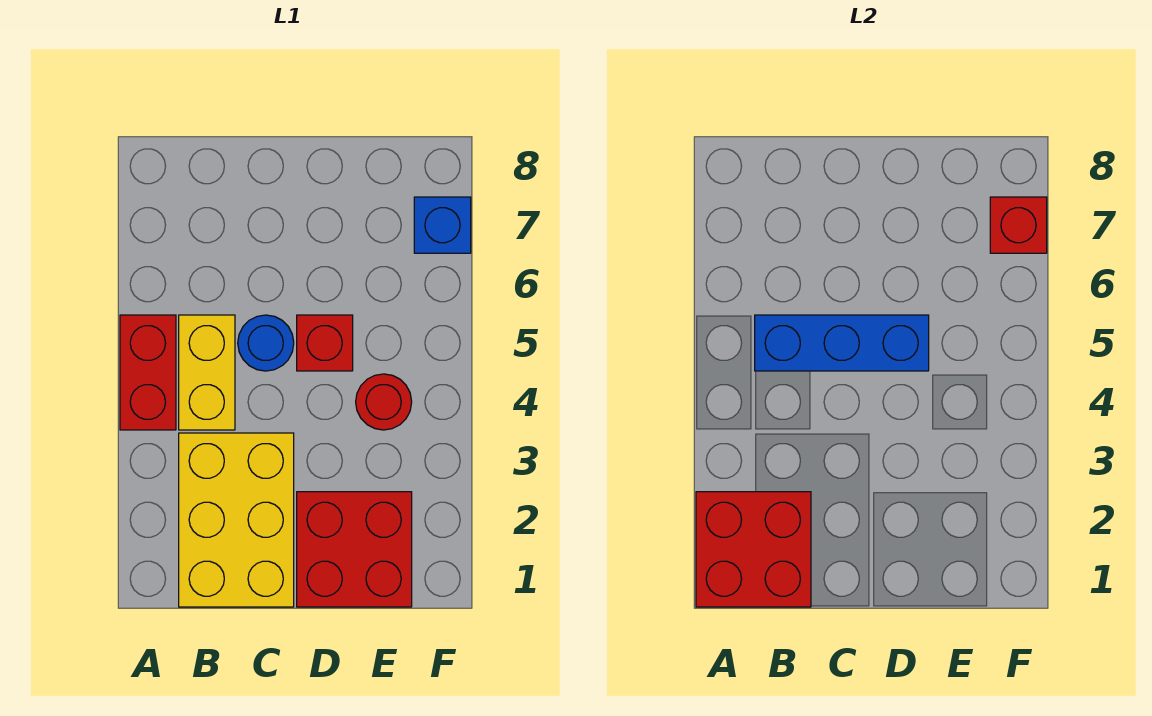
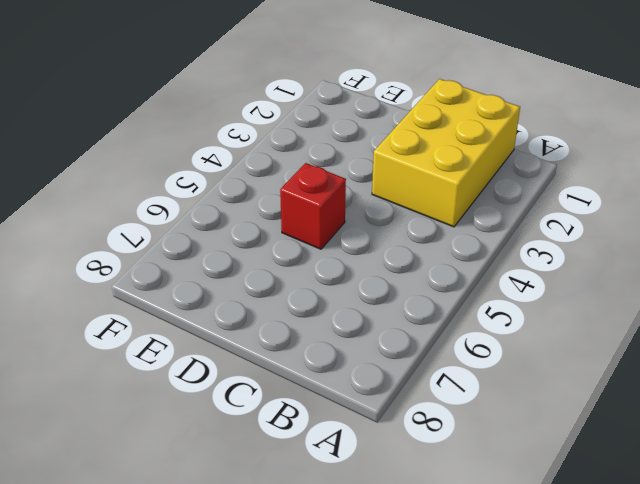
none -> red brick A4:A5 level 1
none -> yellow brick B4:B5 level 1

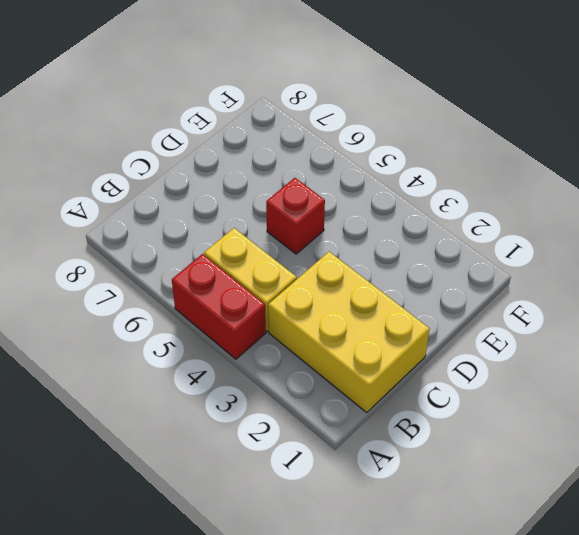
none -> blue round brick C5 level 1
none -> red brick D1:E2 level 1

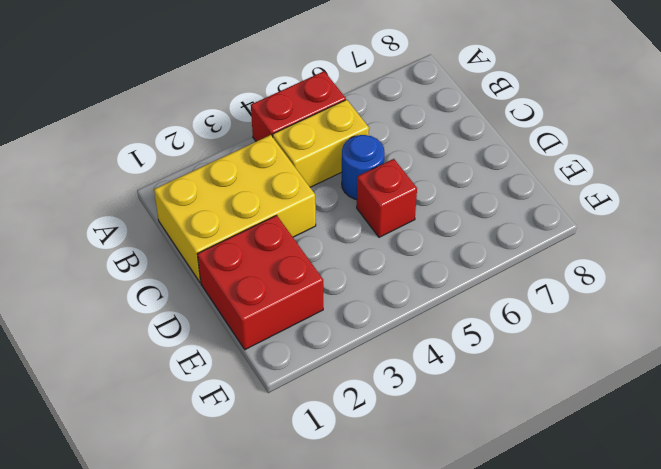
none -> red round brick E4 level 1
none -> blue brick F7 level 1

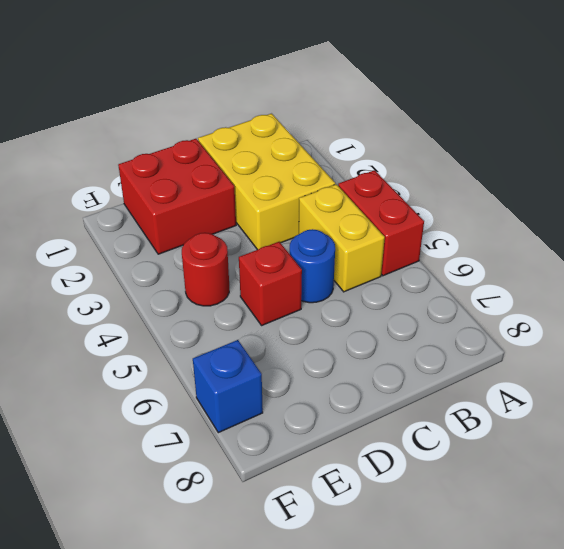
none -> red brick A1:B2 level 2
none -> blue brick B5:D5 level 2

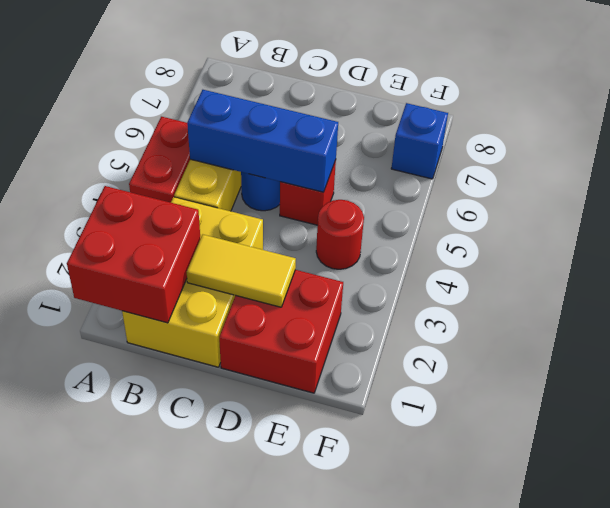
yellow tile C2:D2 level 2 -> none
none -> red brick F7 level 2

